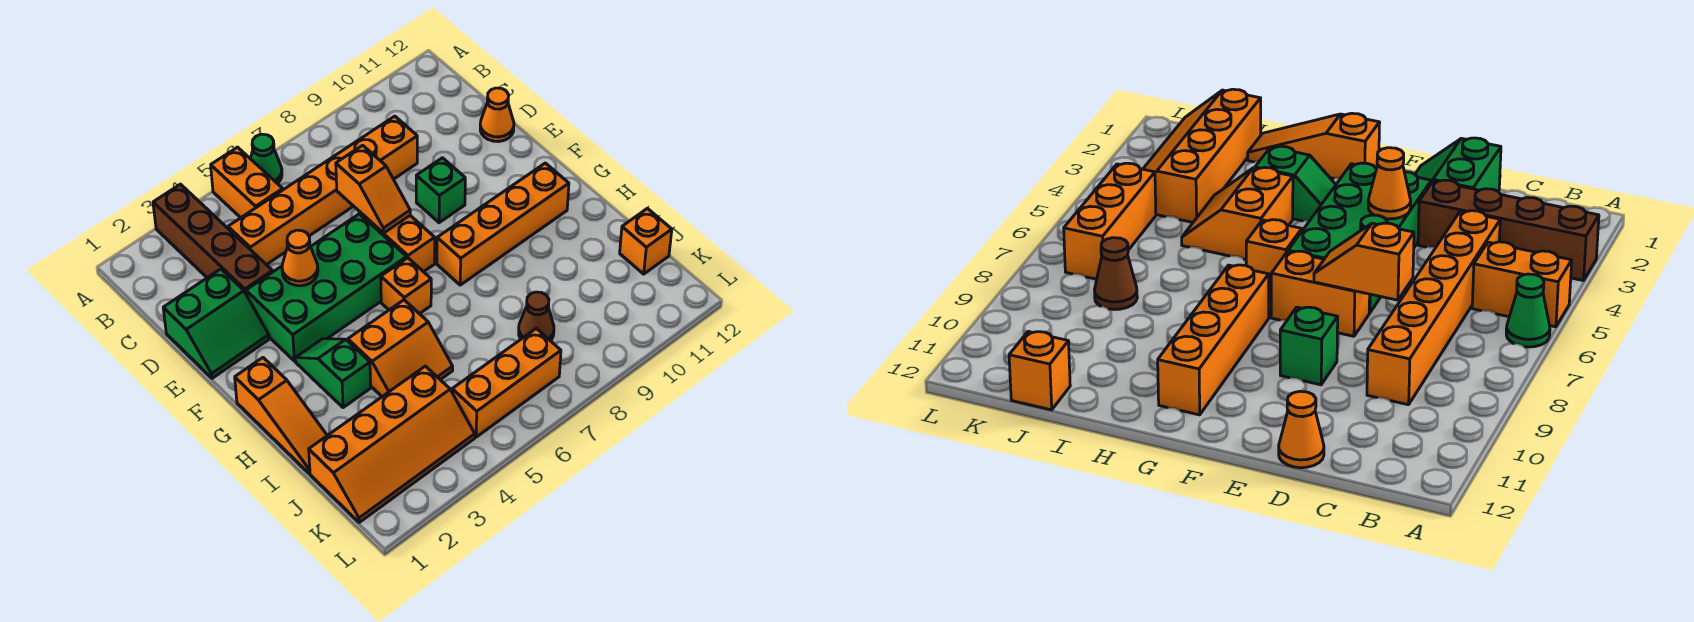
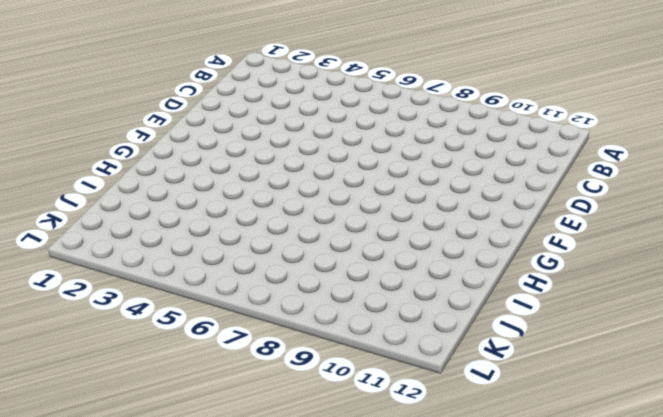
none -> brown brick A3:D3 level 1
none -> orange brick A5:B5 level 1
none -> green cone A6 level 1

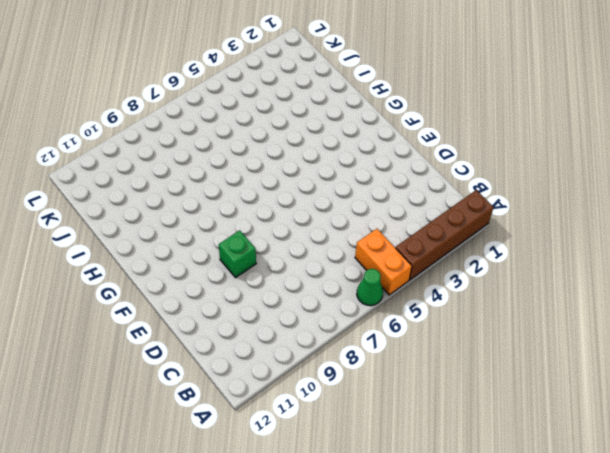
brown brick A1:A4 level 1 -> brown brick A3:D3 level 1
none -> orange brick C4:C9 level 1
none -> green slope D1:E2 level 1 top D
none -> orange cone D12 level 1

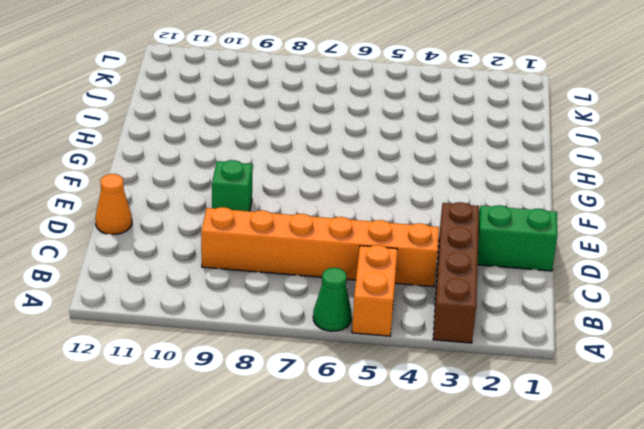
none -> green brick E3:F6 level 1
none -> orange brick E7:F7 level 1
none -> orange slope G1:I1 level 1 top G

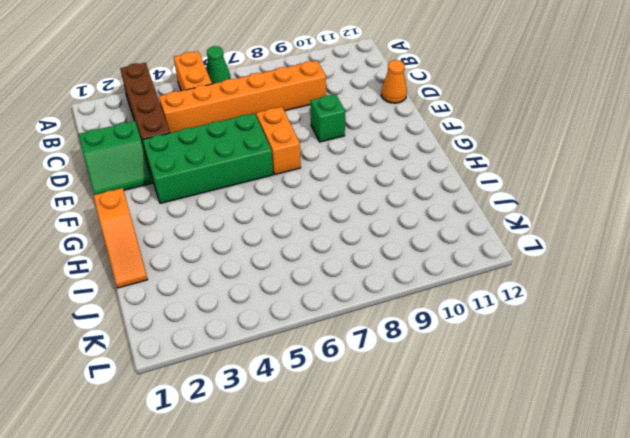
none -> green slope G3:H3 level 1 top H
none -> orange brick G6 level 1
none -> orange brick G8:G11 level 1

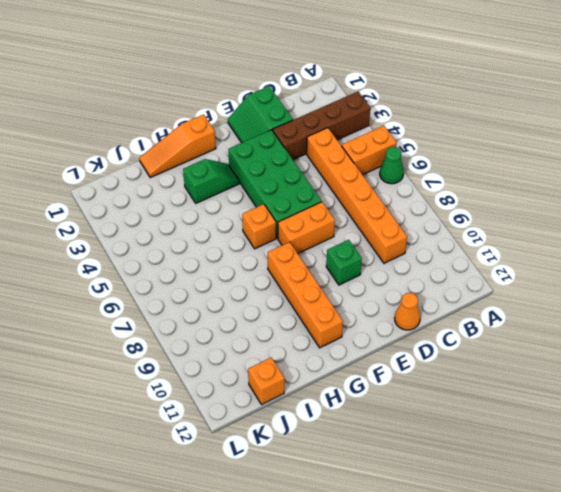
none -> orange slope H4:I5 level 1 top H
none -> orange slope J1:K4 level 1 top J
none -> brown cone J8 level 1

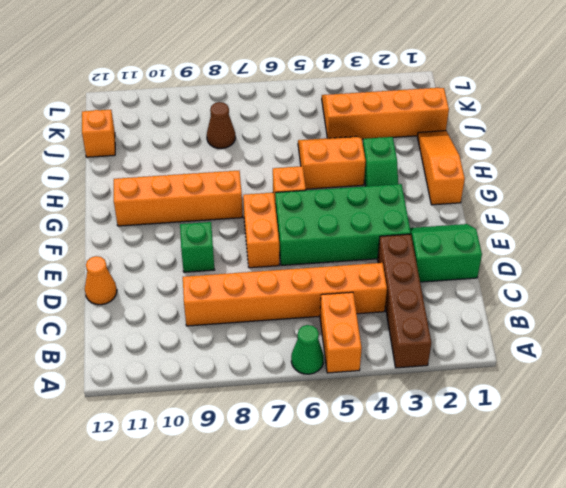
none -> orange brick K5:K7 level 1
none -> orange slope D7:E7 level 2 top D
none -> orange cone E4 level 2

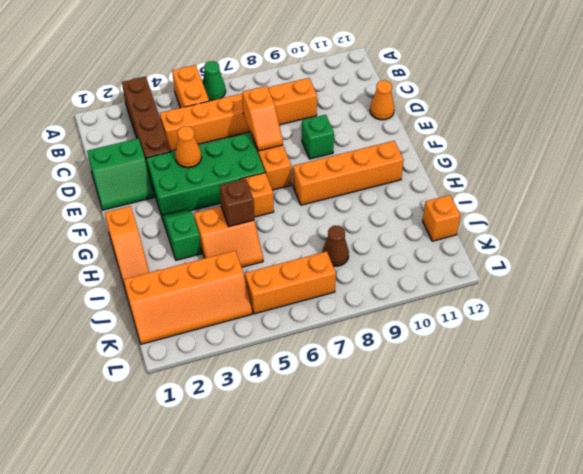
brown brick H5 level 2 -> none

